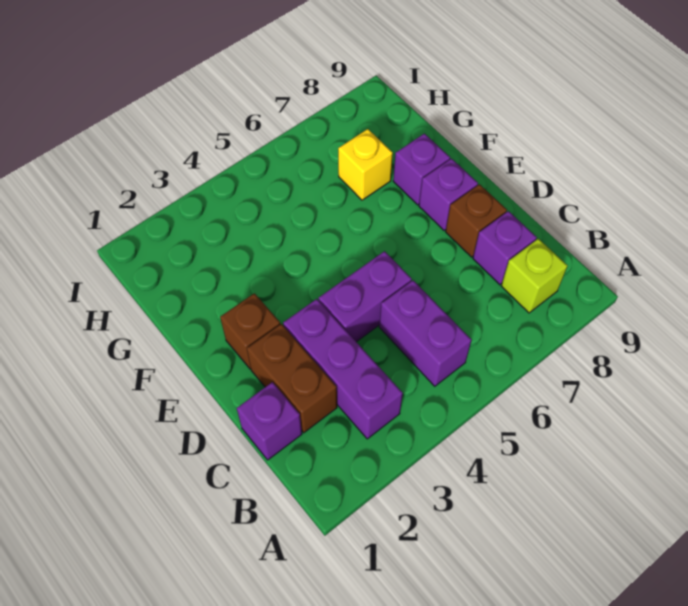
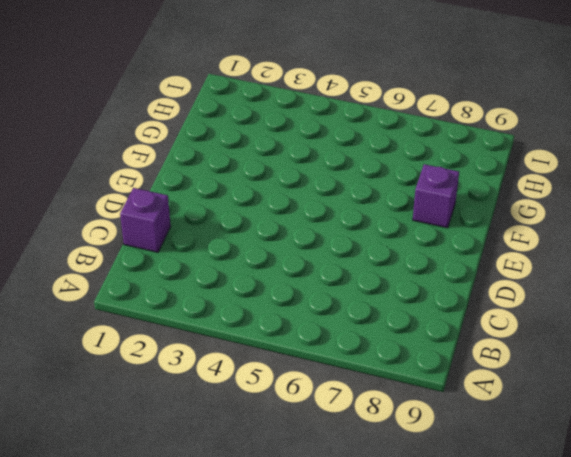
none -> purple brick B3:D3 level 1
none -> purple brick B5:C5 level 1
none -> lime brick B8 level 1

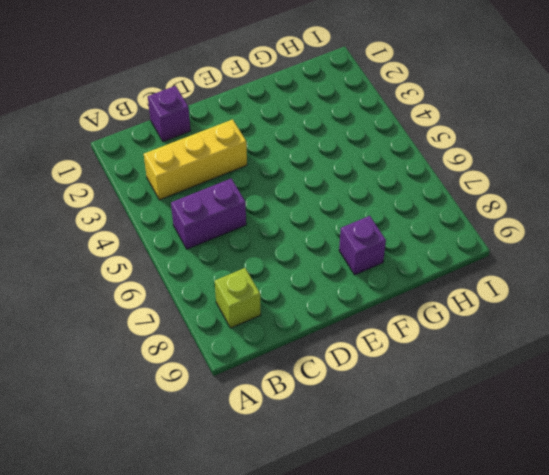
yellow brick B3:D3 level 1 -> purple brick B3:D3 level 1
none -> brown brick C2:D2 level 1
none -> purple brick C8 level 1
none -> purple brick D4:D5 level 1

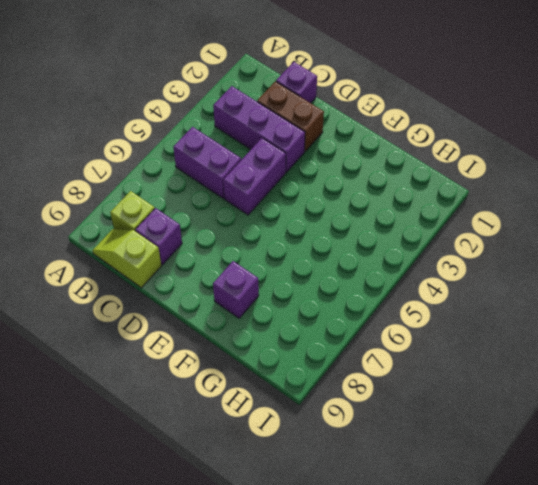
lime slope B9:C9 level 1 top C -> none
none -> brown brick D8 level 1
none -> brown brick E2 level 1
none -> purple brick E8 level 1

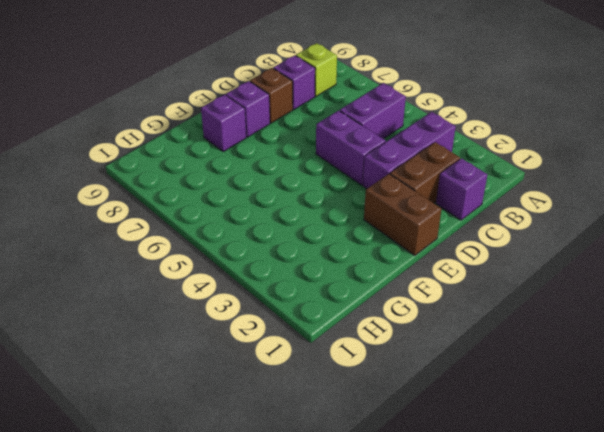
brown brick E1:E2 level 1 -> brown brick E2 level 1
none -> yellow brick G7 level 1

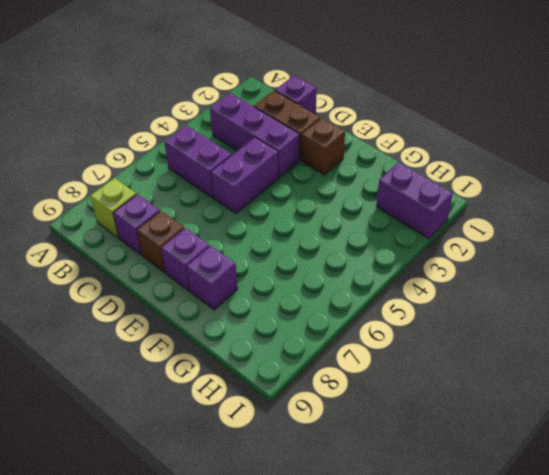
purple brick H2:I2 level 1 -> none
none -> yellow brick G7 level 1

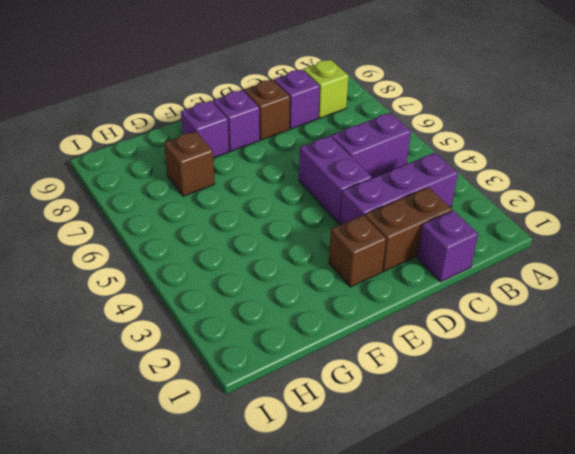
brown brick G7 level 1 -> yellow brick G7 level 1

